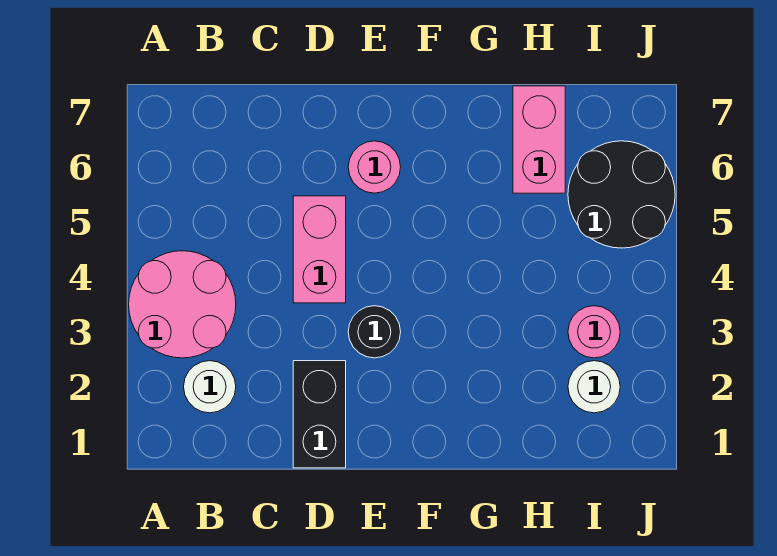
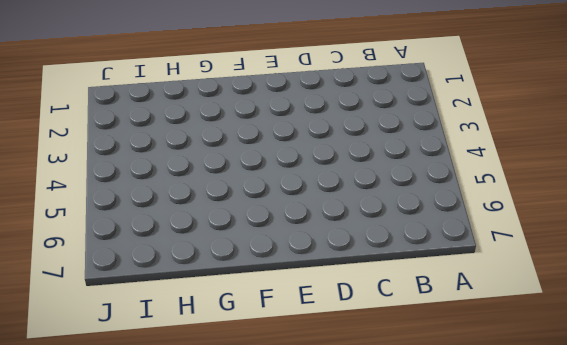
none -> pink round brick A3:B4 level 1
none -> white round brick B2 level 1

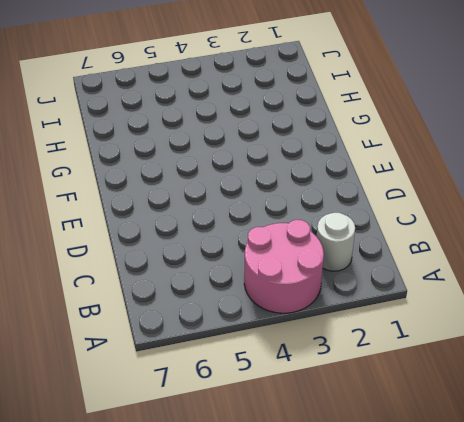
none -> black brick D1:D2 level 1
none -> pink brick D4:D5 level 1

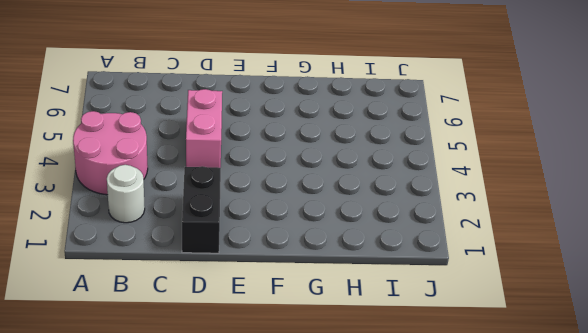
none -> black round brick E3 level 1
none -> pink round brick E6 level 1

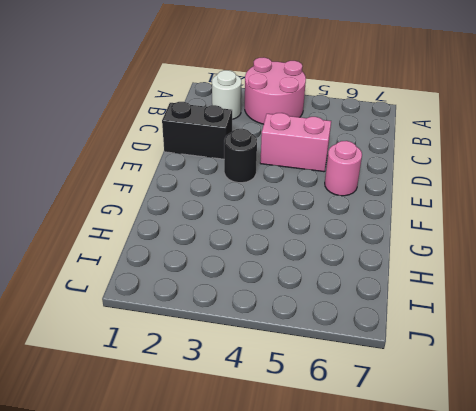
none -> pink brick H6:H7 level 1
none -> white round brick I2 level 1

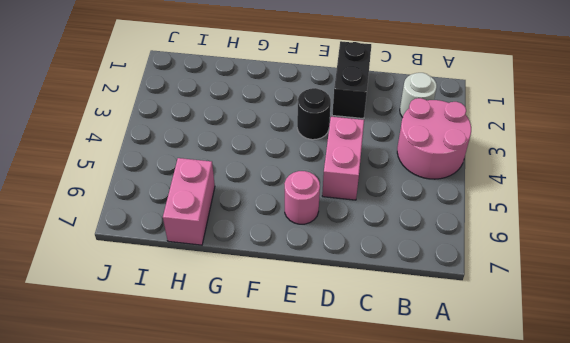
none -> white round brick I2 level 1
none -> pink round brick I3 level 1

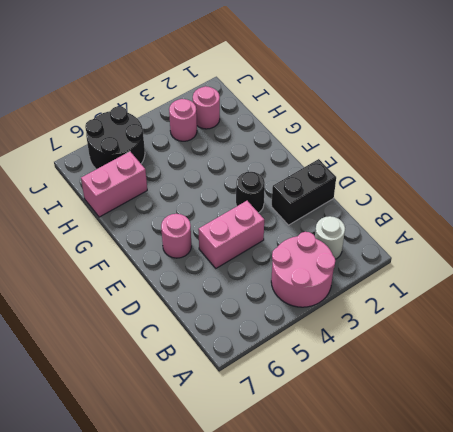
pink round brick I2 level 1 -> white round brick I2 level 1

